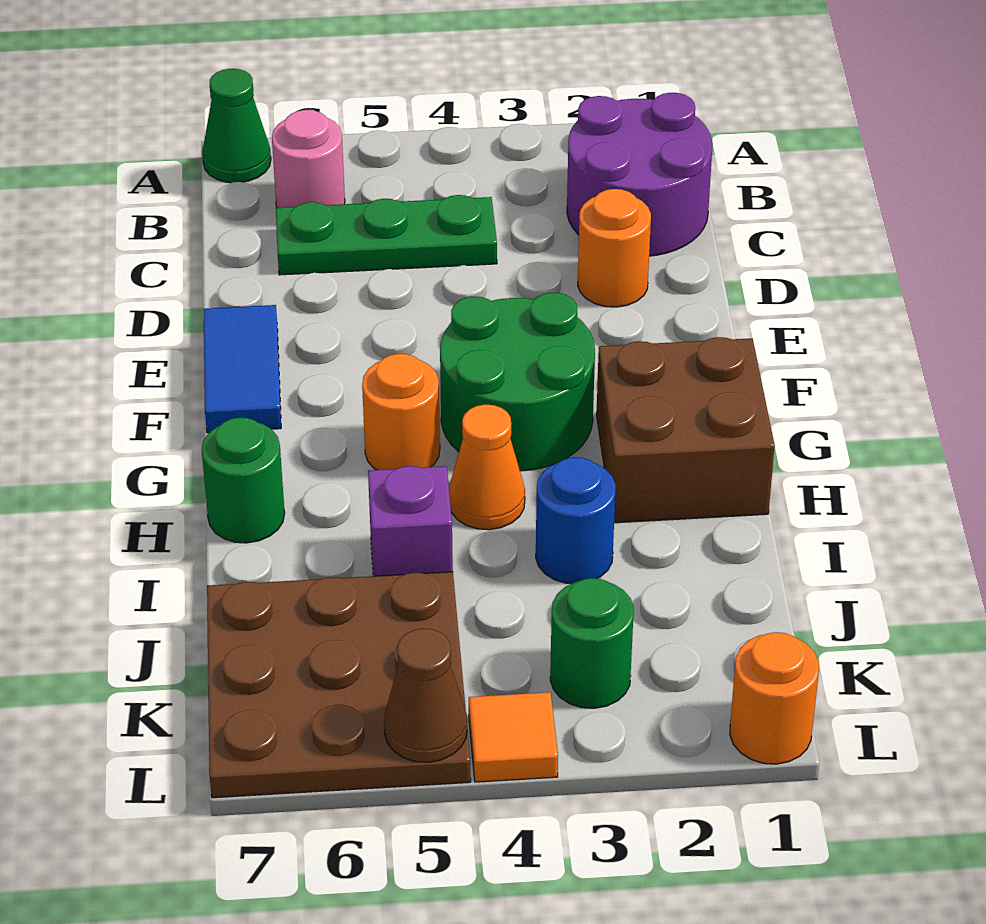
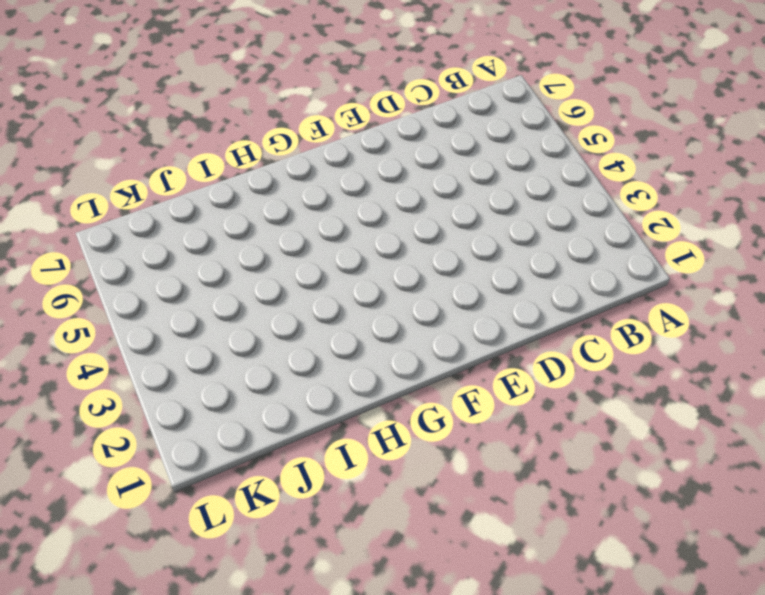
none -> green cone A7 level 1
none -> purple round brick B1:C2 level 1
none -> pink round brick B6 level 1

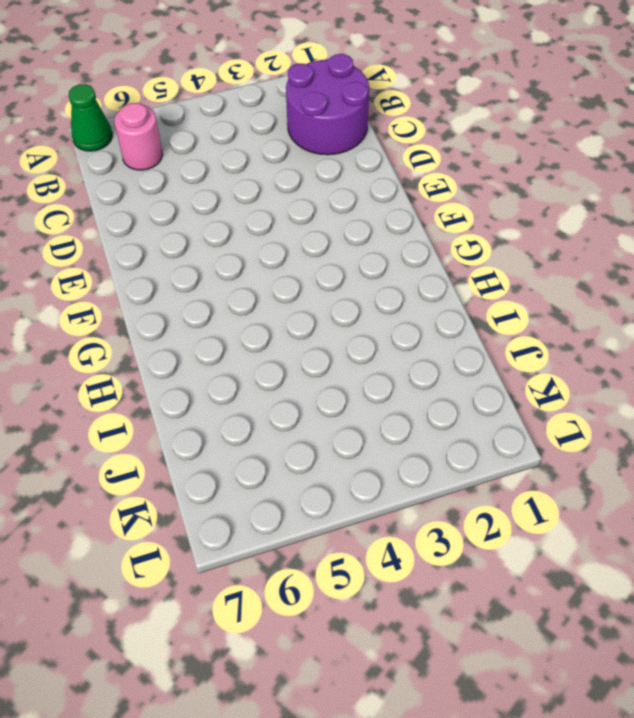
none -> green plate C4:C6 level 1
none -> orange round brick D2 level 1
none -> blue tile E7:F7 level 1

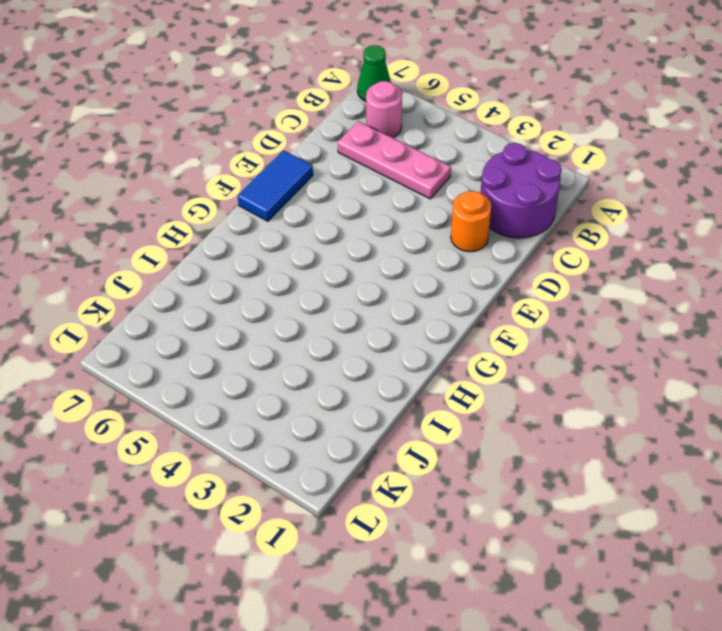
pink plate C4:C6 level 1 -> green plate C4:C6 level 1
none -> green round brick F3:G4 level 1
none -> brown brick G1:H2 level 1
none -> orange round brick G5 level 1

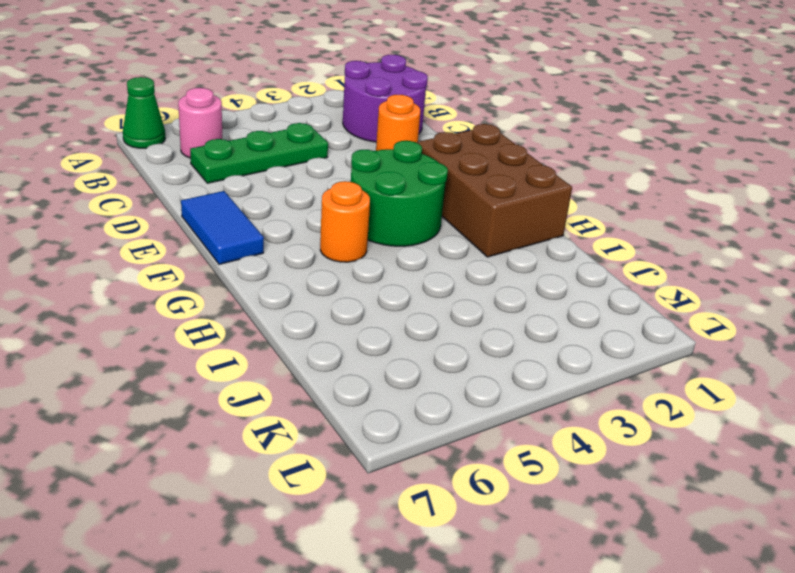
brown brick F1:H2 level 1 -> brown brick G1:H2 level 1
none -> orange cone H4 level 1
none -> green round brick H7 level 1
none -> blue round brick I3 level 1

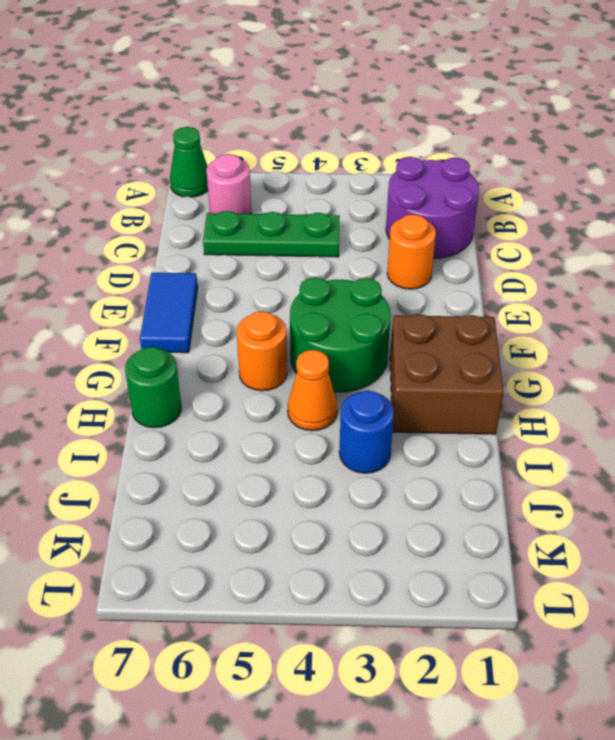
none -> purple brick I5 level 1
none -> brown plate J5:L7 level 1
none -> green round brick K3 level 1

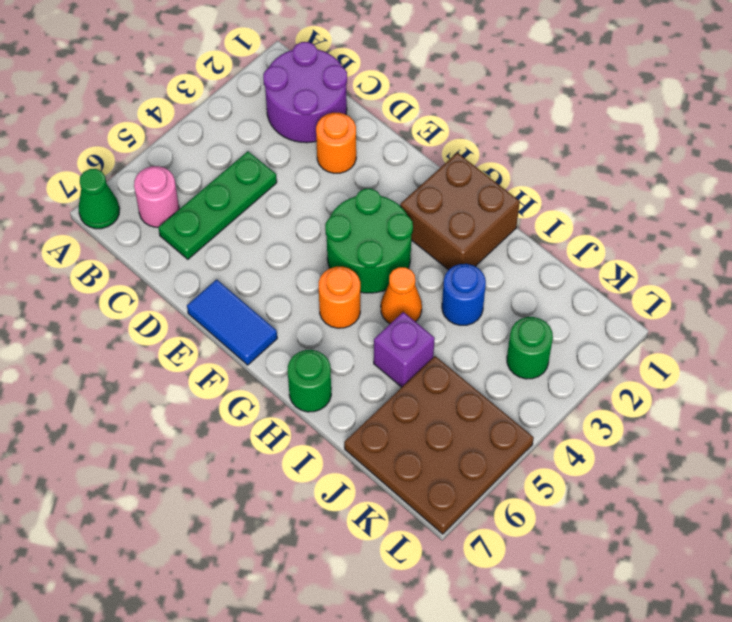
none -> orange round brick L1 level 1
none -> orange tile L4 level 1
none -> brown cone L5 level 2

